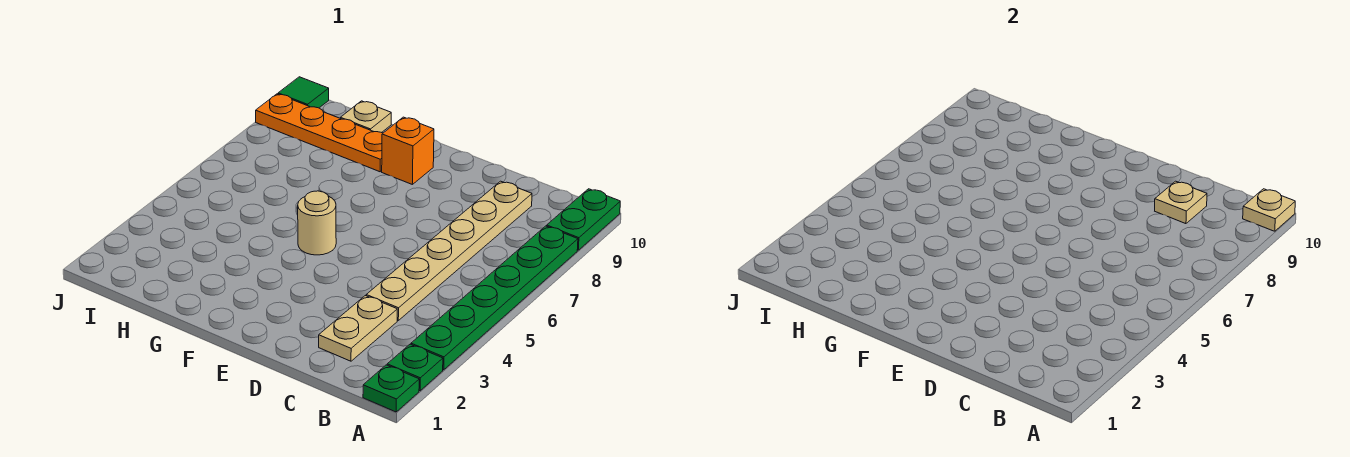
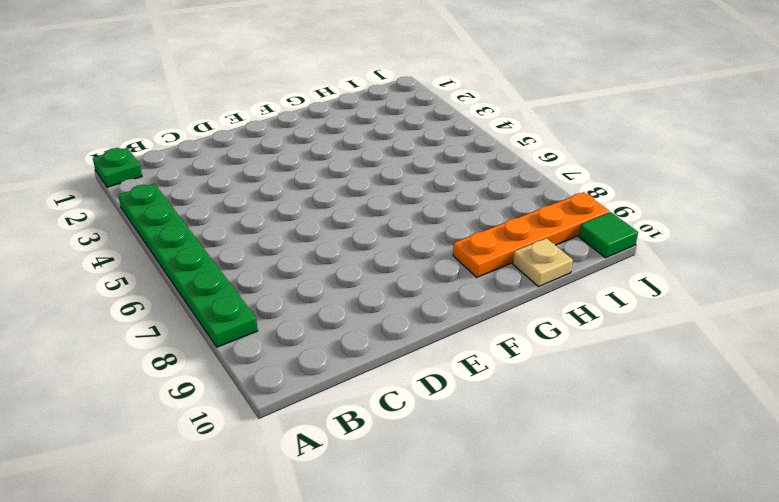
none -> green plate A2 level 1
none -> green plate A9:A10 level 1
none -> tan plate C2:C3 level 1

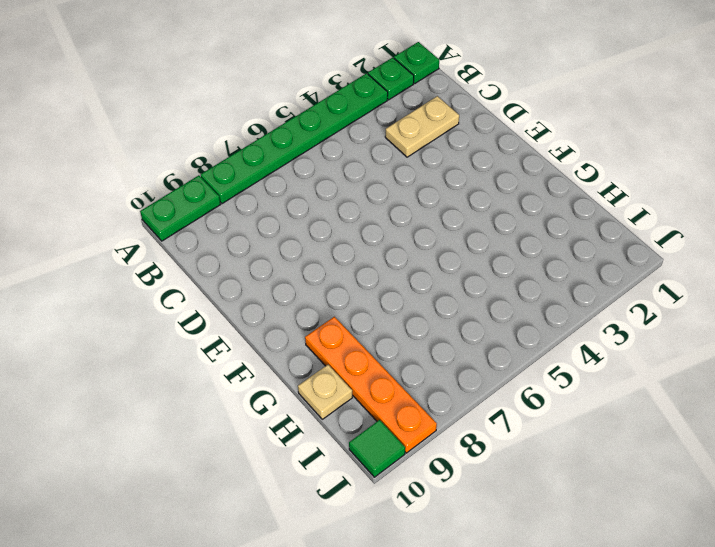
none -> tan plate C4:C9 level 1
none -> tan round brick F5 level 1
none -> orange brick F9 level 1

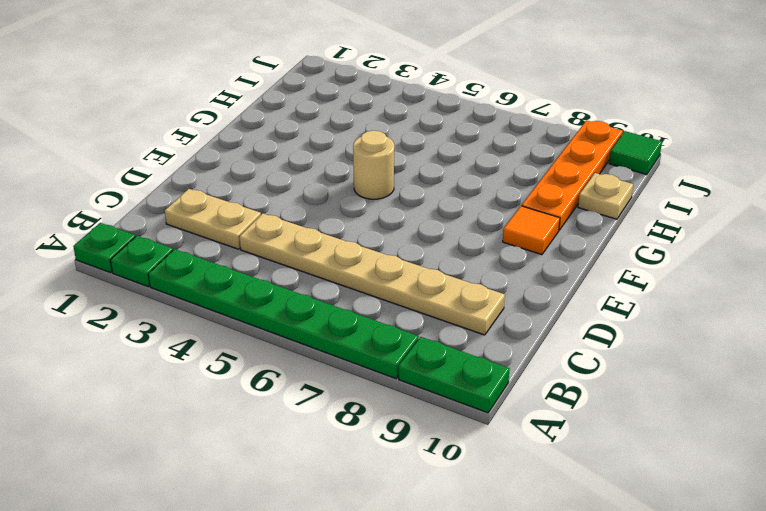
orange tile F9 level 1 -> orange brick F9 level 1
none -> tan plate A10 level 2
none -> tan plate C9 level 2

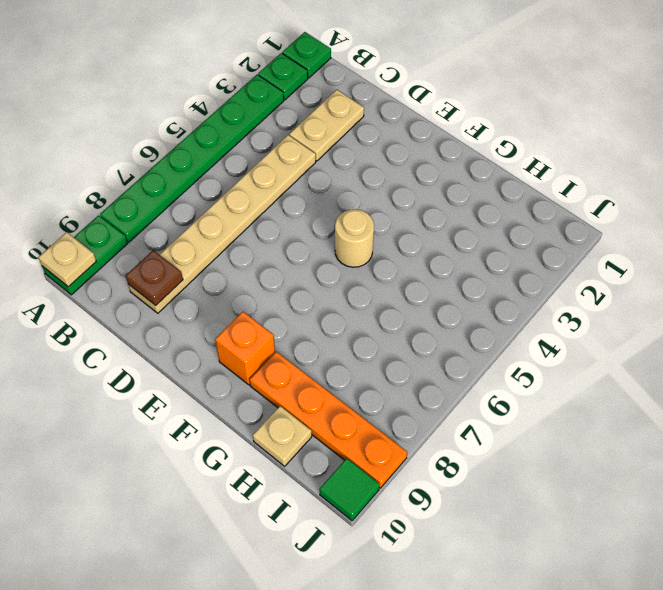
brown plate C9 level 2 -> tan plate C9 level 2

